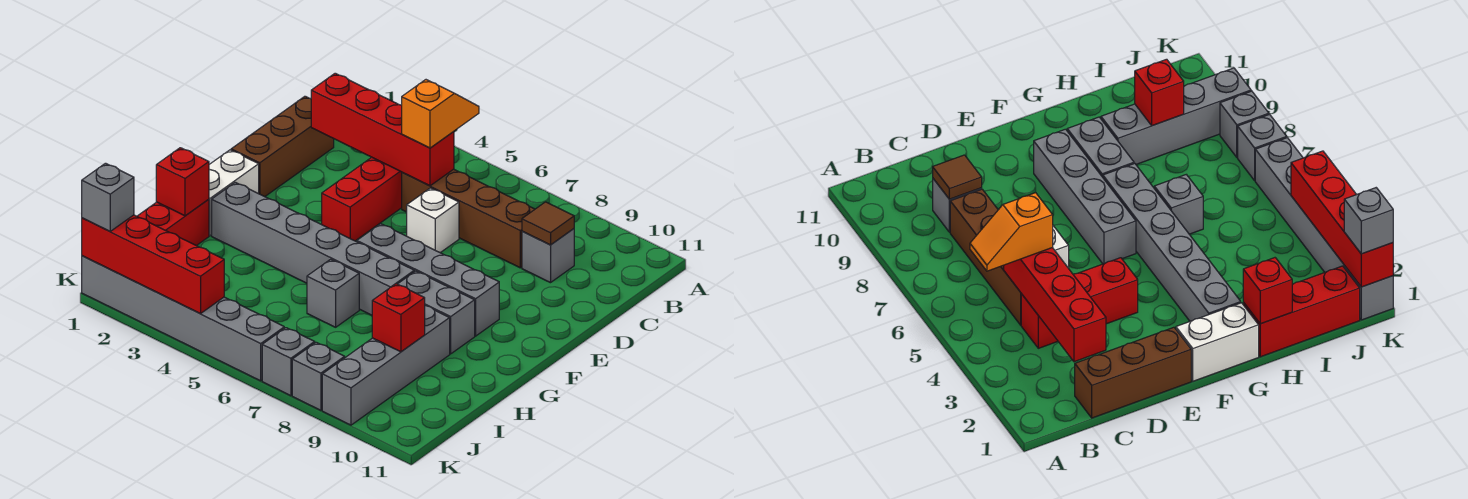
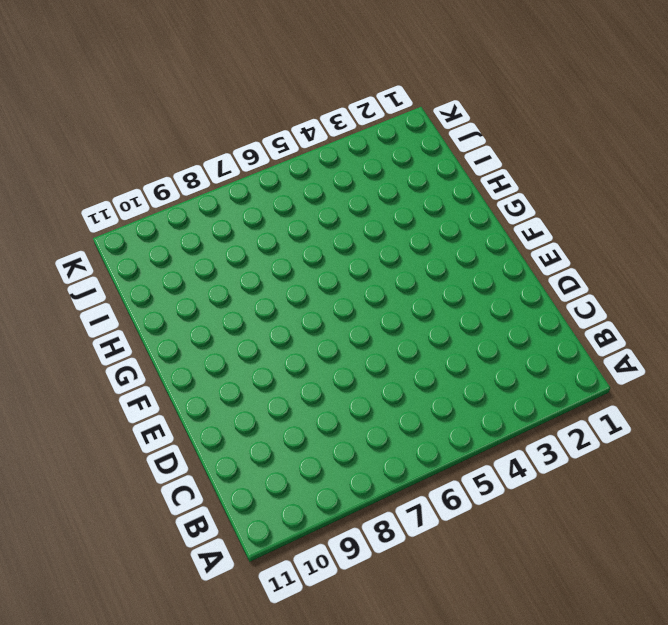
none -> brown brick C1:E1 level 1
none -> red brick C4:E4 level 1
none -> brown brick C5:C8 level 1

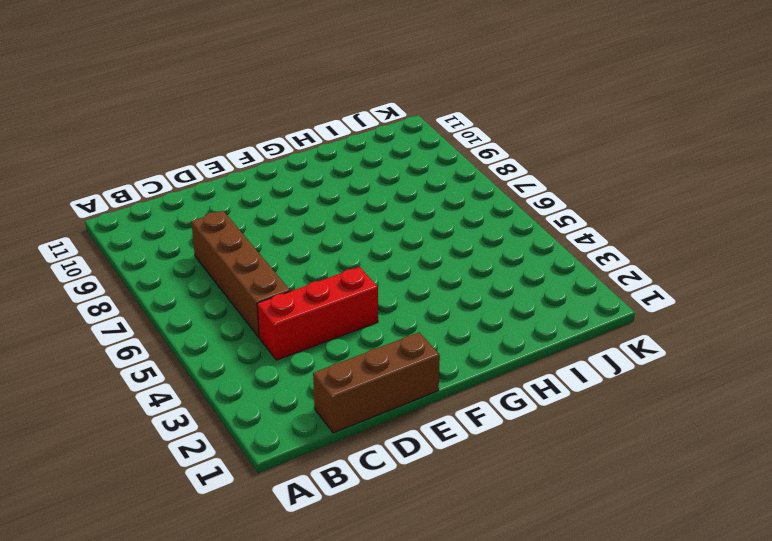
none -> grey brick C9 level 1
none -> white brick D6 level 1
none -> white brick F1:G1 level 1

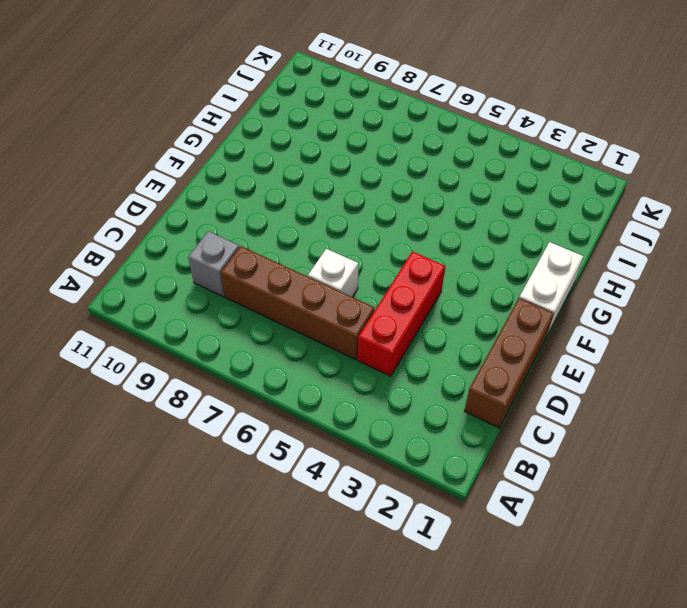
none -> grey brick F6:F9 level 1
none -> grey brick G2:G7 level 1
none -> grey brick G8:G9 level 1

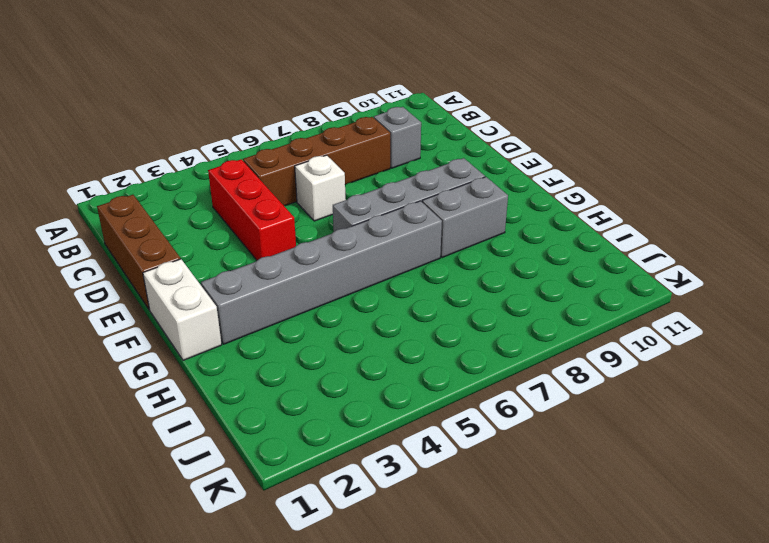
none -> red brick H1:J1 level 1
none -> grey brick H6 level 1
none -> grey brick H9:K9 level 1

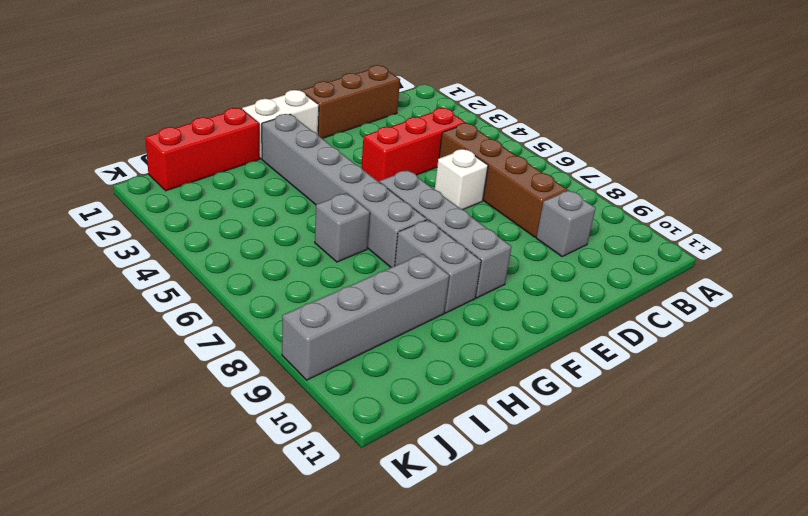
none -> grey brick K1:K6 level 1
none -> grey brick K7 level 1
none -> grey brick K8 level 1

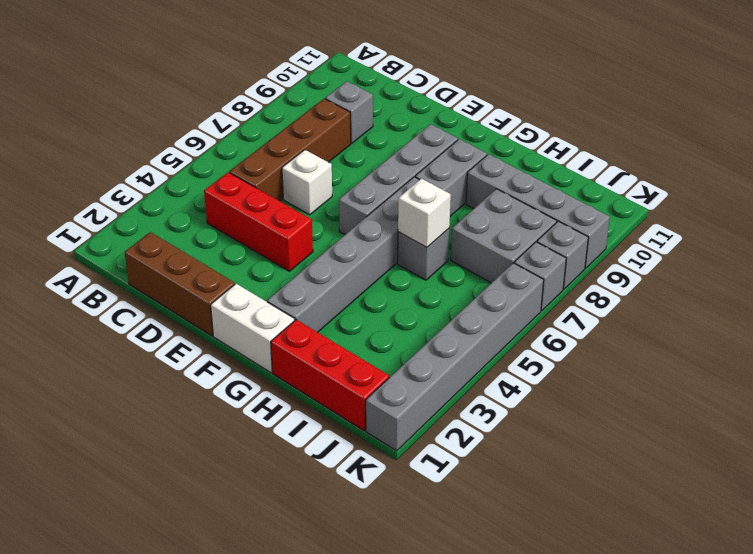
white brick H6 level 2 -> none
grey brick I7:J8 level 1 -> none
none -> red brick C2:C5 level 2
none -> brown tile C9 level 2
none -> red brick H1 level 2

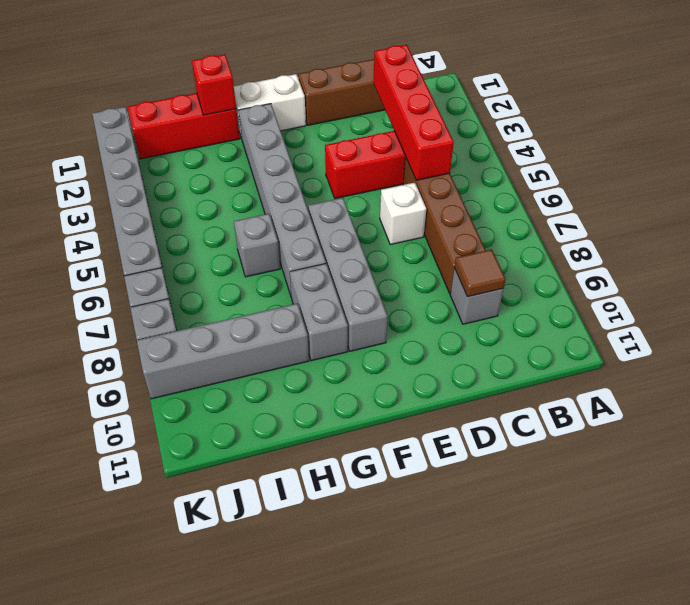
none -> red brick I9 level 2
none -> red brick K1:K4 level 2
none -> orange slope B5:C5 level 3 top C

